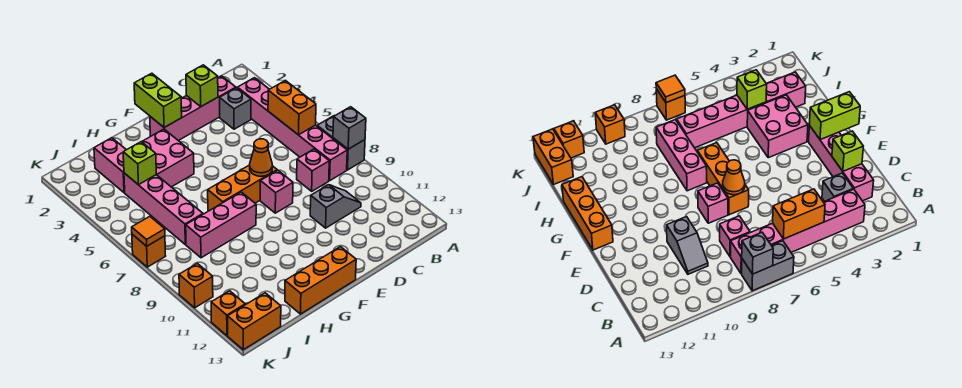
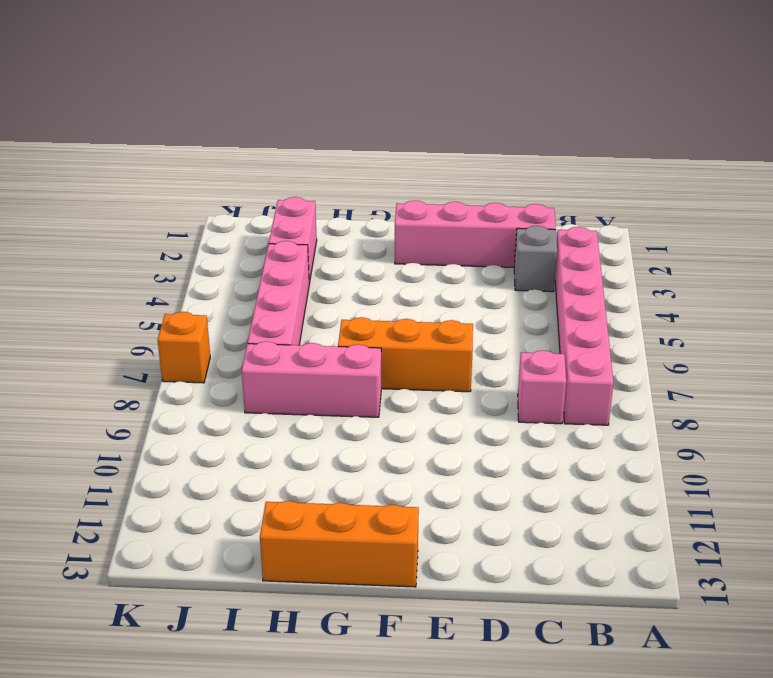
none -> grey brick A7:A8 level 1
none -> grey slope C10:D10 level 1 top D
none -> pink brick E8 level 1

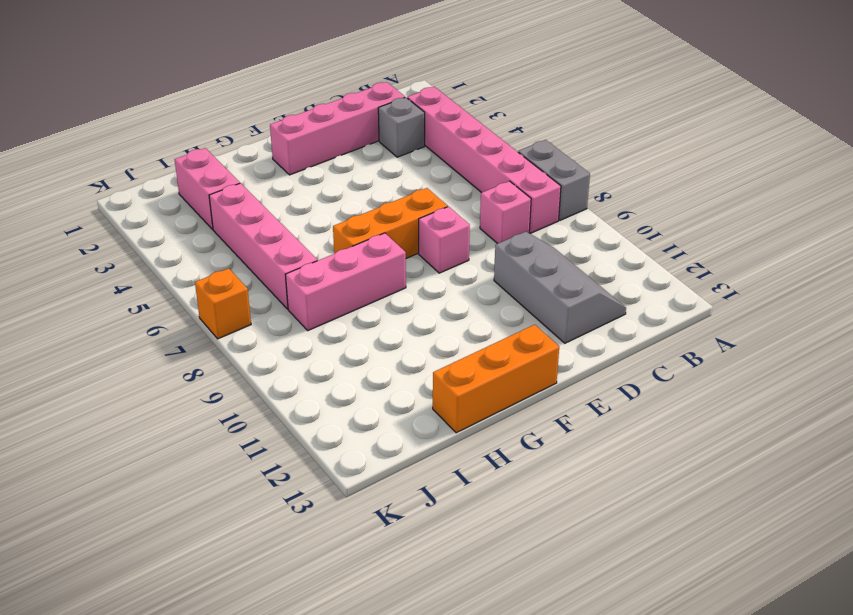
grey slope C10:D12 level 1 top D -> grey slope C10:D10 level 1 top D
none -> pink brick G3:H4 level 1
none -> orange brick J13:K13 level 1
none -> orange brick K10 level 1

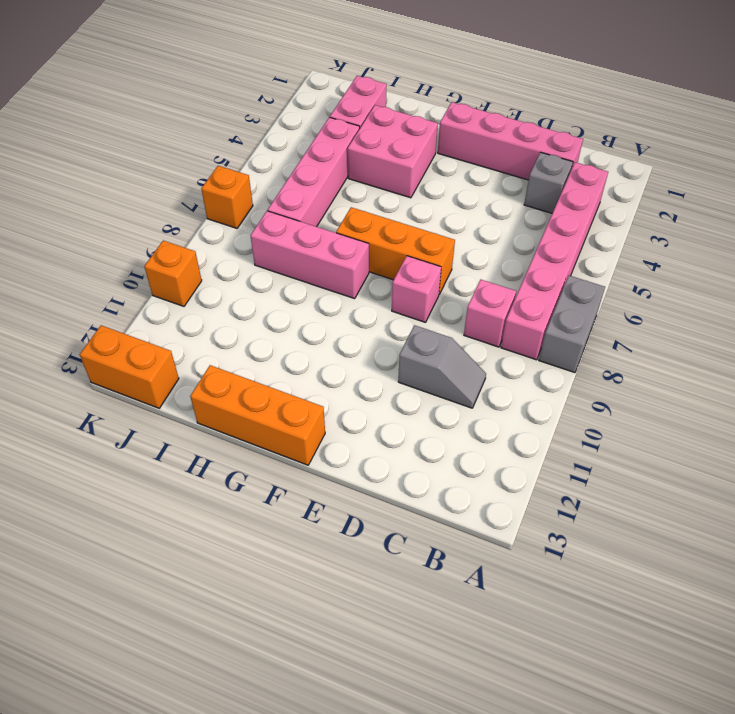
none -> orange brick K12 level 1
none -> grey brick A8 level 2
none -> orange brick B5:B6 level 2

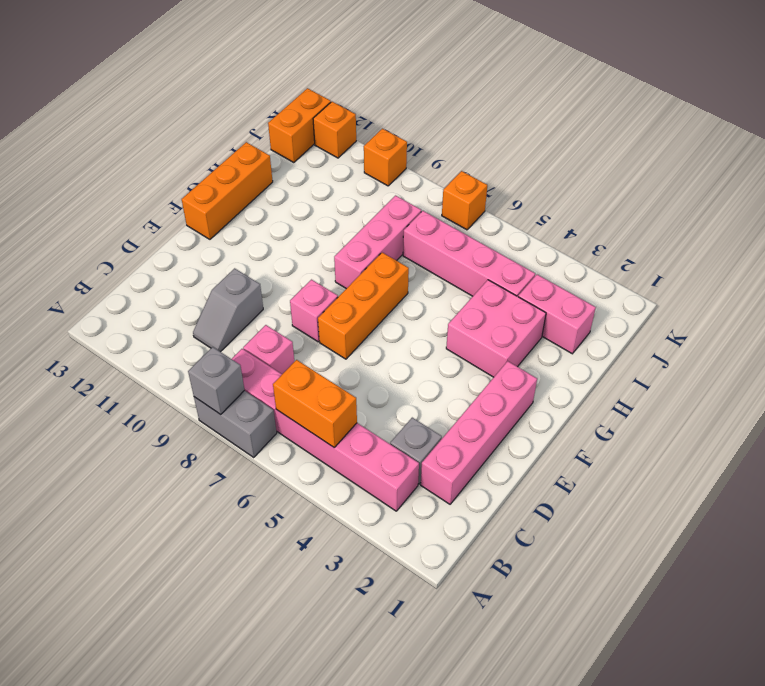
none -> lime brick D2 level 2
none -> orange cone E7 level 2
none -> lime brick F1:F2 level 2

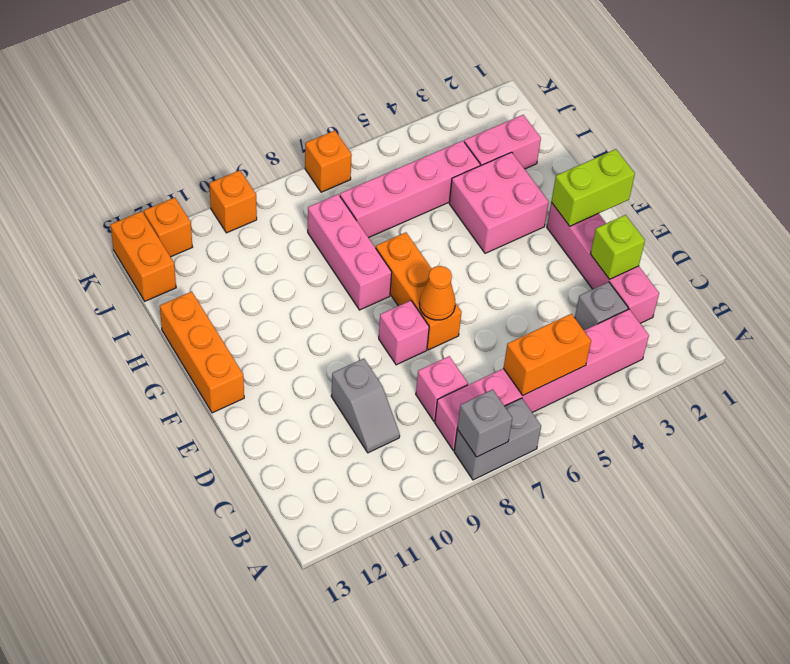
none -> lime brick I4 level 2
none -> orange tile K7 level 2

